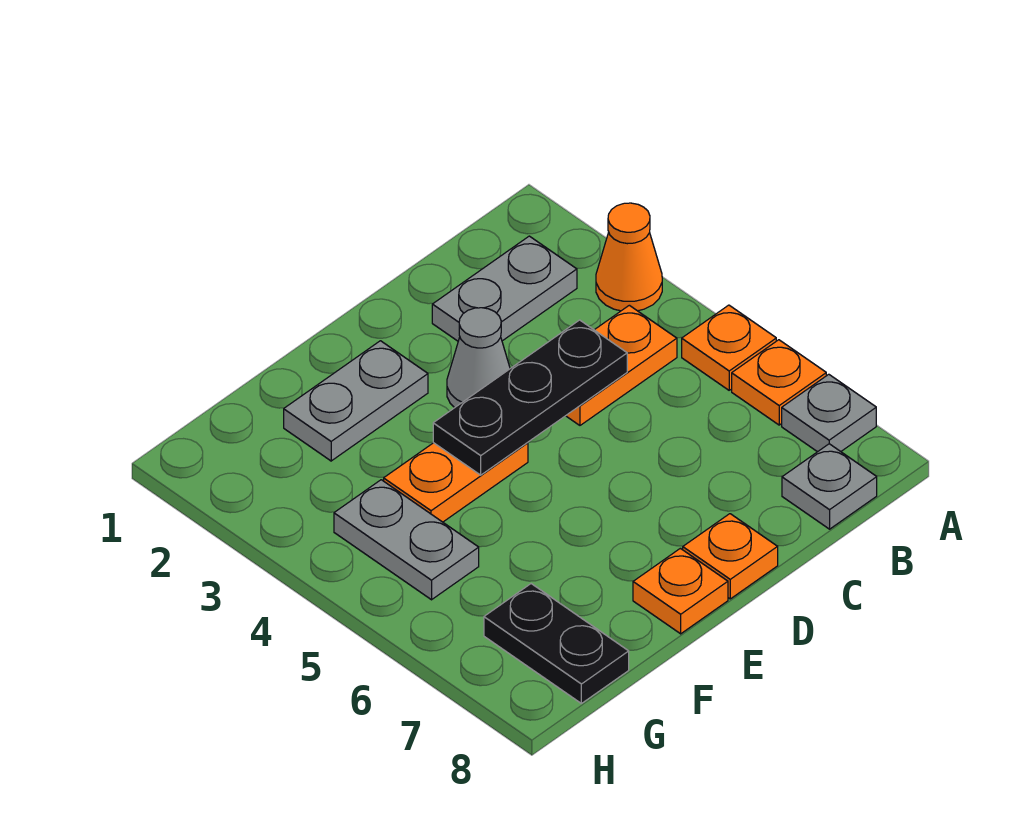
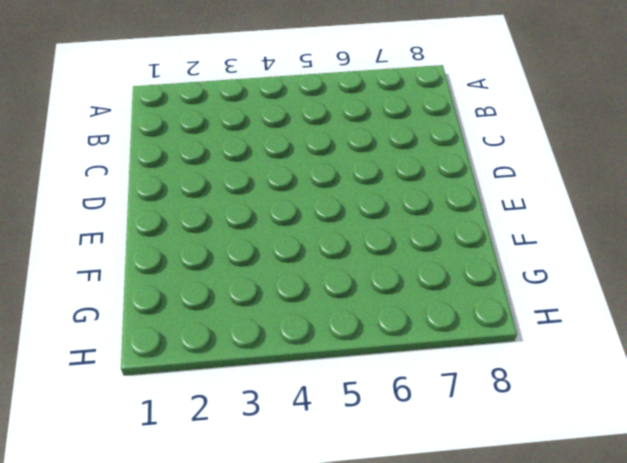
none -> orange cone A3 level 1
none -> orange plate A5 level 1
none -> orange plate A6 level 1

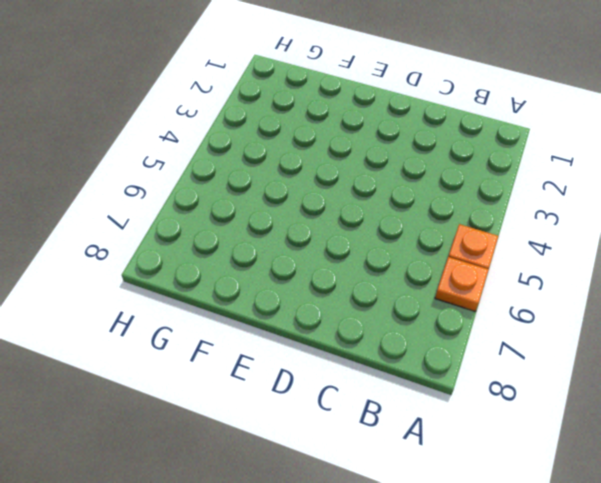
none -> orange cone A3 level 1
none -> grey plate A7 level 1
none -> grey plate B2:C2 level 1

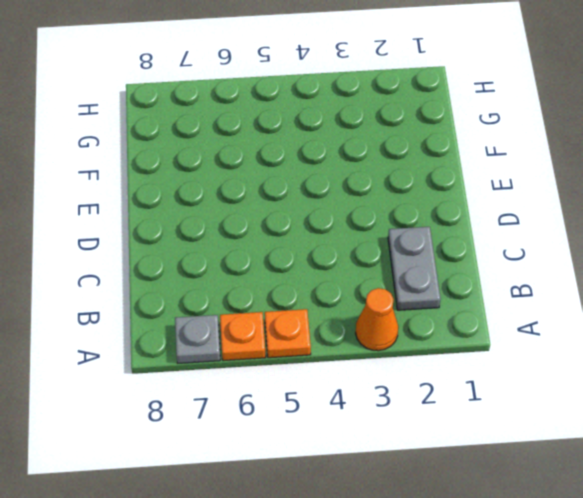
none -> orange plate B4:C4 level 1
none -> grey plate B8 level 1
none -> grey cone D3 level 1

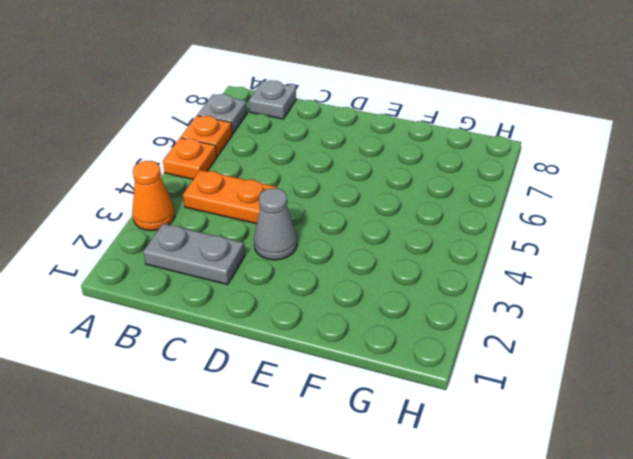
none -> orange plate D8 level 1
none -> grey plate E2:F2 level 1
none -> orange plate E4:F4 level 1

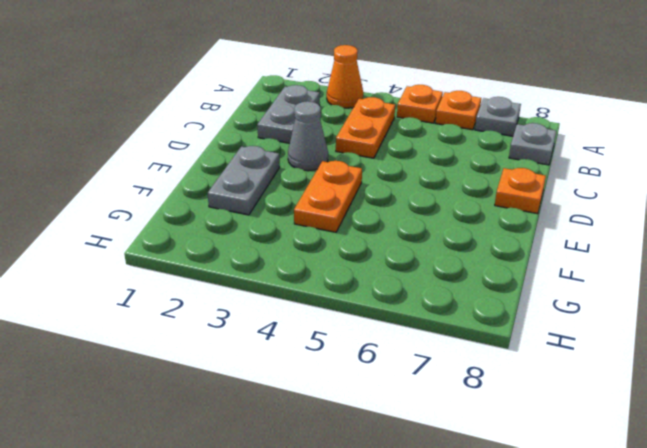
none -> orange plate E8 level 1
none -> grey plate G4:G5 level 1
none -> black plate G7:G8 level 1

